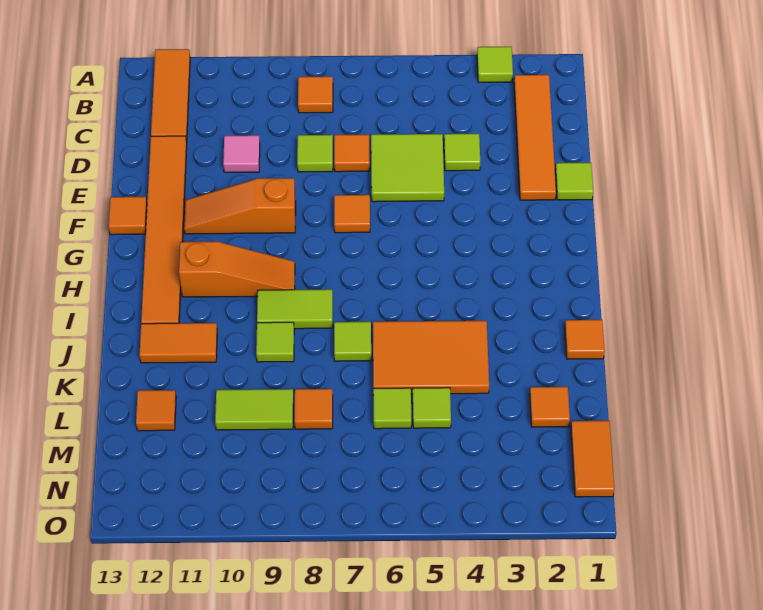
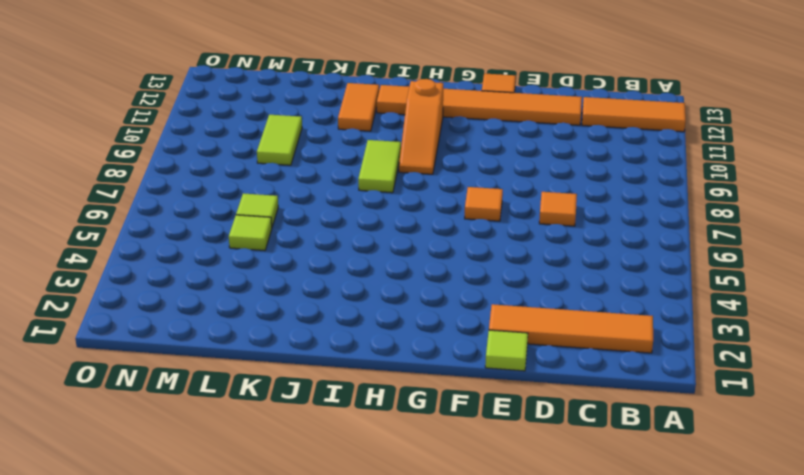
none -> lime tile A3 level 1
none -> orange tile B8 level 1
none -> lime tile D4 level 1

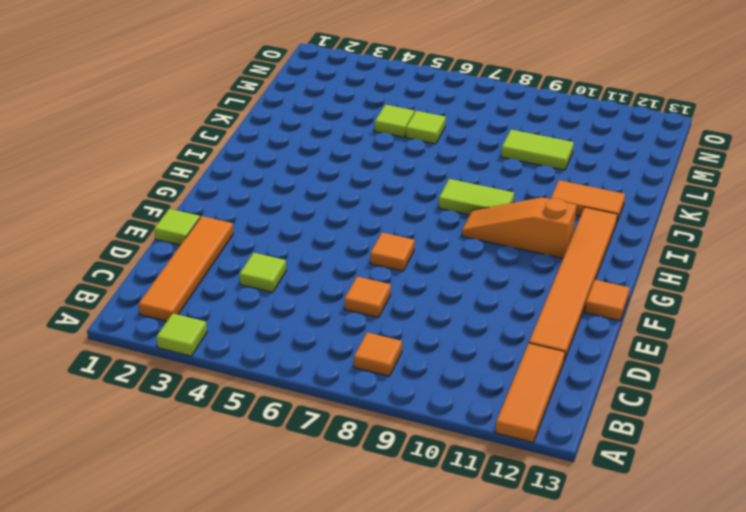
none -> lime tile D5:E6 level 1
none -> lime tile D8 level 1
none -> pink tile D10 level 1

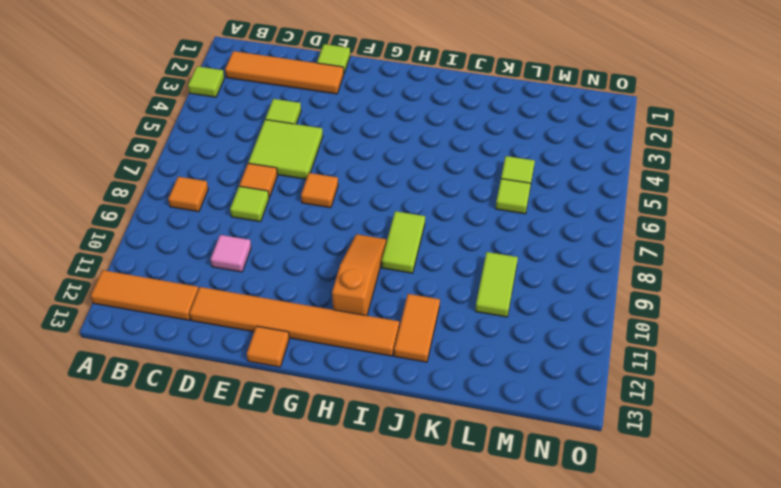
none -> orange slope F9:F11 level 1 top 9
none -> orange tile J1 level 1
none -> orange tile J4:K6 level 1

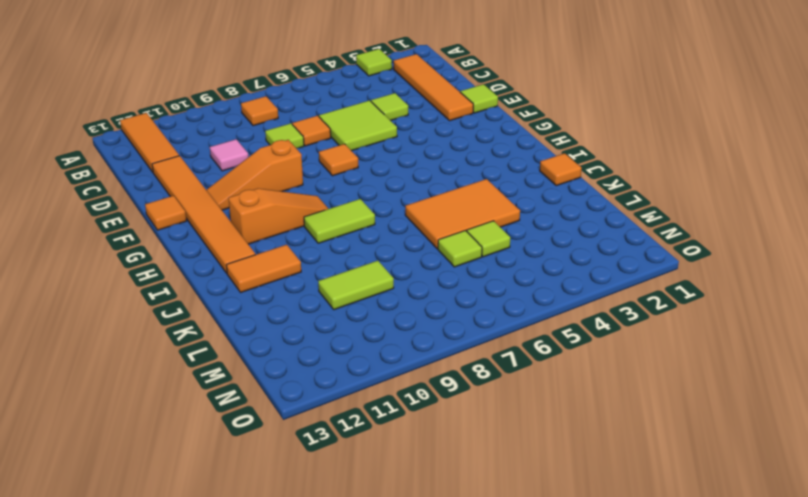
none -> lime tile J7 level 1
none -> lime tile J9 level 1
none -> orange tile L2 level 1

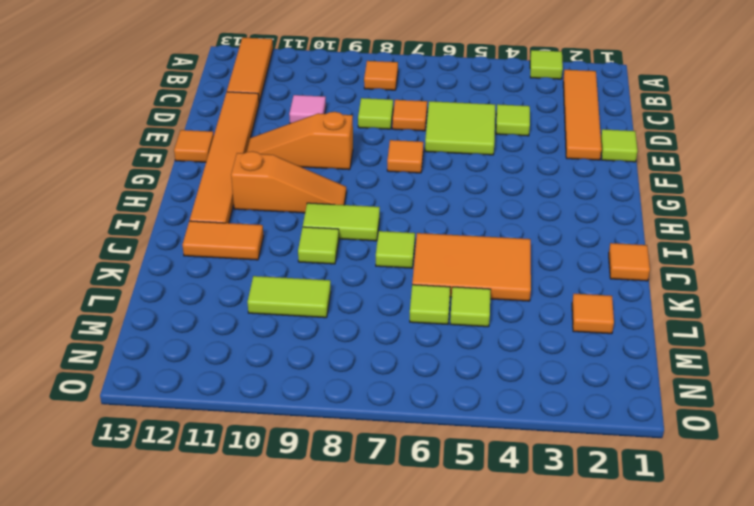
none -> orange tile L8 level 1
none -> orange tile L12 level 1
none -> orange tile M1:N1 level 1

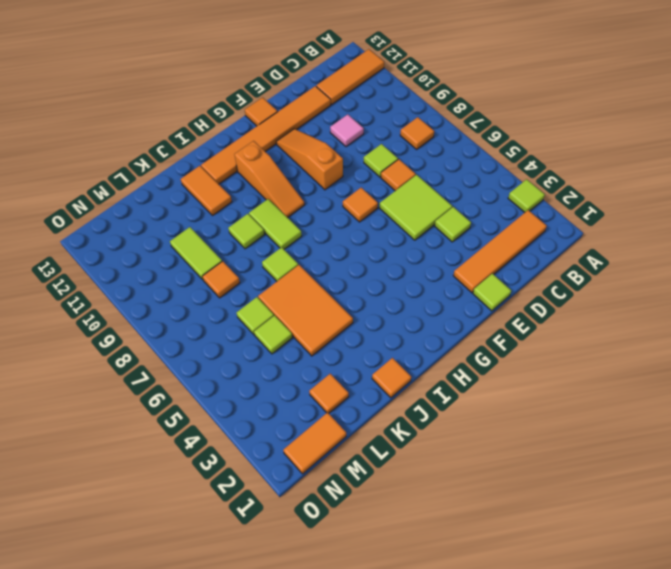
none -> orange tile L12 level 1

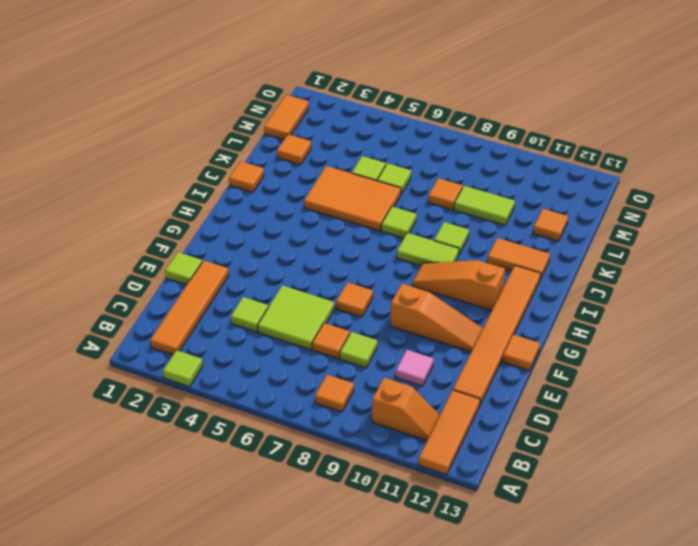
orange slope B10:B11 level 1 top 10 -> none

